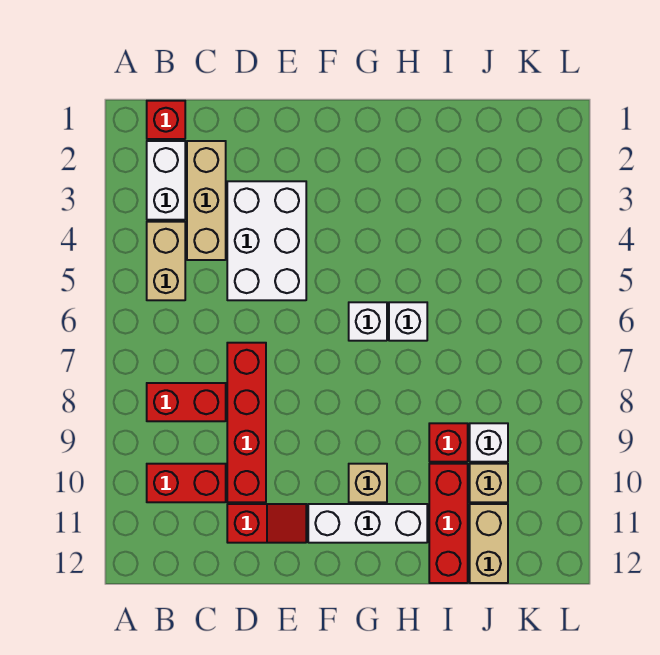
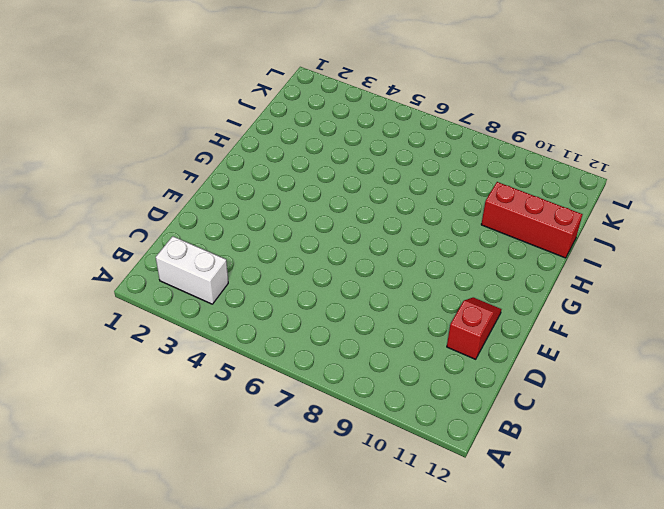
none -> red brick B1 level 1
none -> tan brick B4:B5 level 1
none -> red brick B8:C8 level 1

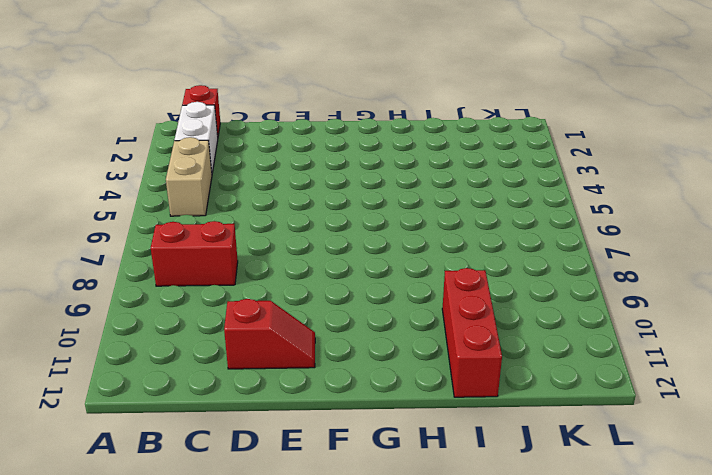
none -> red brick B10:C10 level 1
none -> tan brick C2:C4 level 1
none -> white brick D3:E5 level 1

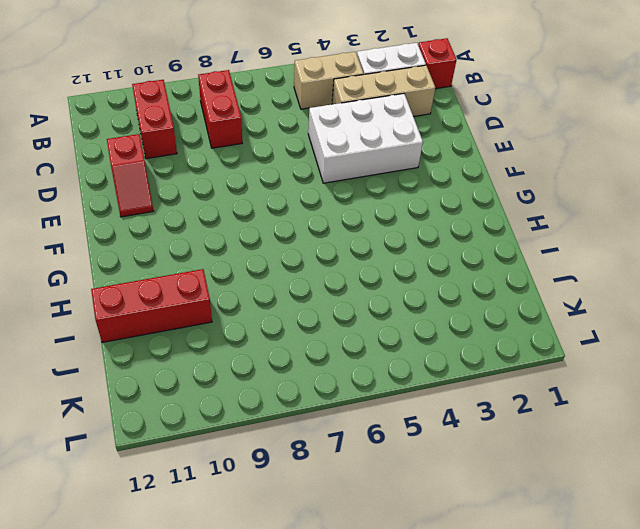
none -> red brick D7:D10 level 1
none -> white brick F11:H11 level 1
none -> white brick G6 level 1

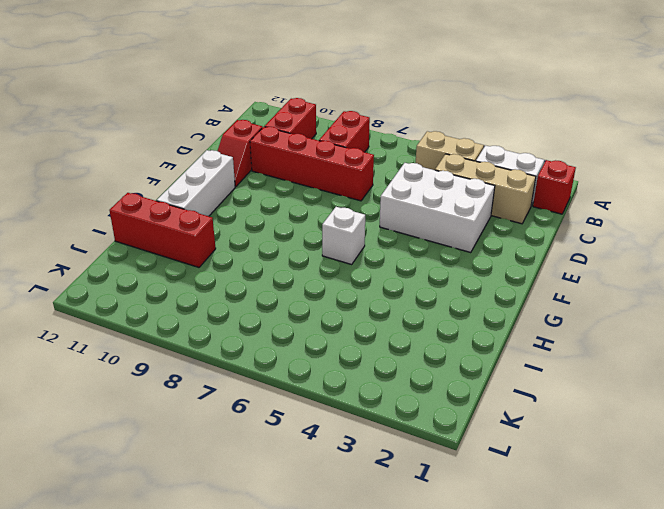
none -> tan brick G10 level 1
none -> white brick H6 level 1
none -> red brick I9 level 1

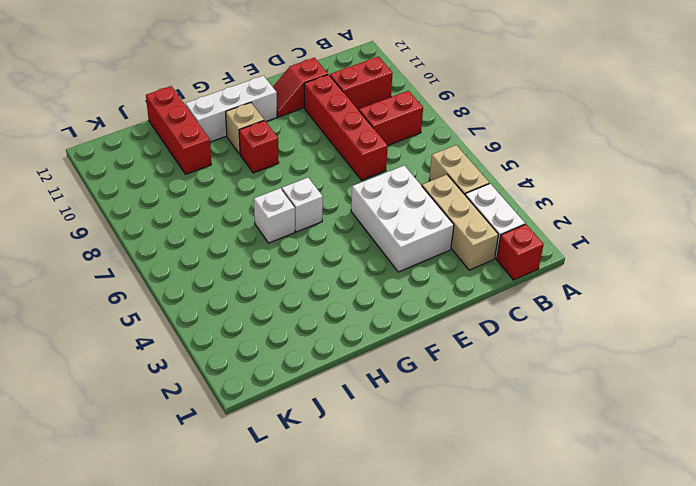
red brick G9 level 1 -> red brick I9 level 1
none -> white brick J9 level 1
none -> tan brick J10 level 1
none -> tan brick J11:J12 level 1

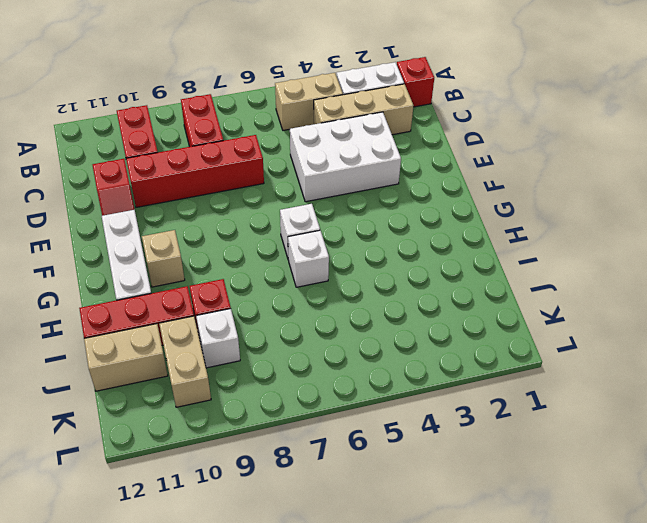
tan brick J10:K10 level 1 -> tan brick J10 level 1

